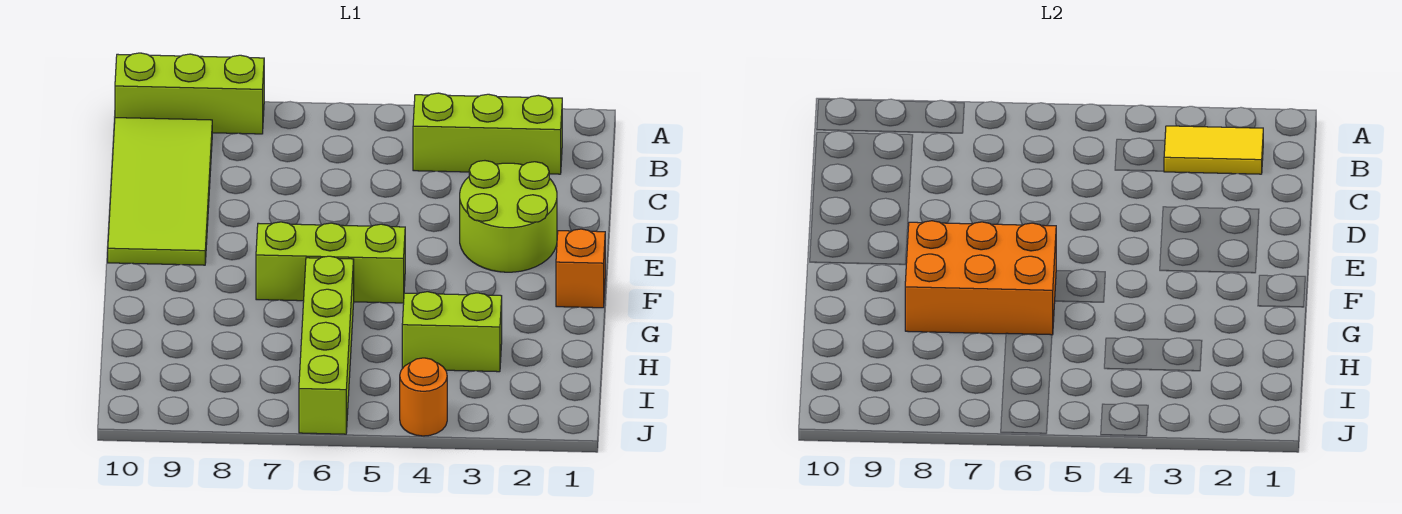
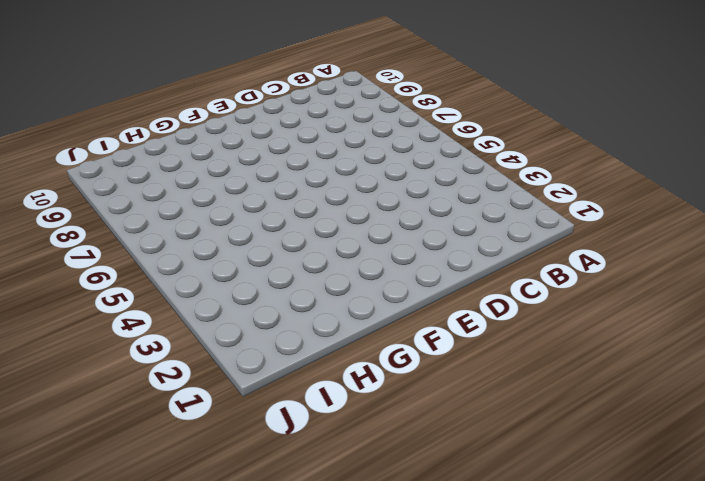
none -> lime brick A8:A10 level 1
none -> lime brick B2:B4 level 1

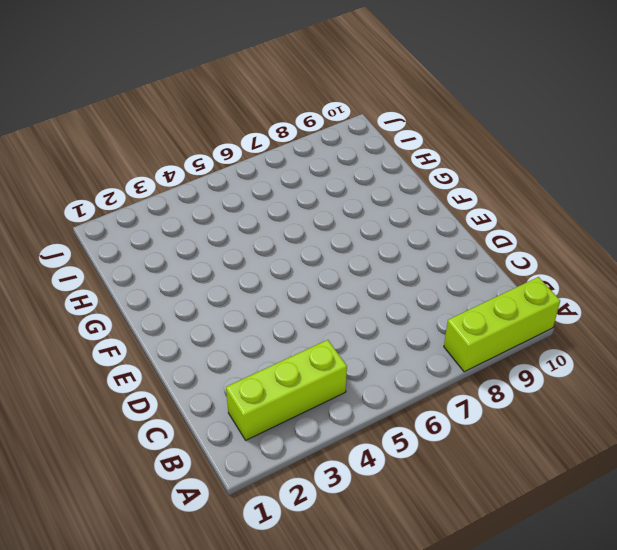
none -> lime tile B9:E10 level 1
none -> lime round brick D2:E3 level 1

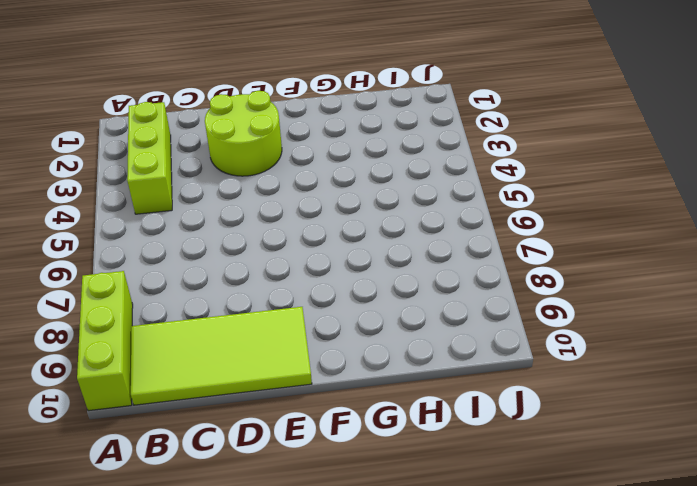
none -> orange brick F1 level 1
none -> lime brick F5:F7 level 1

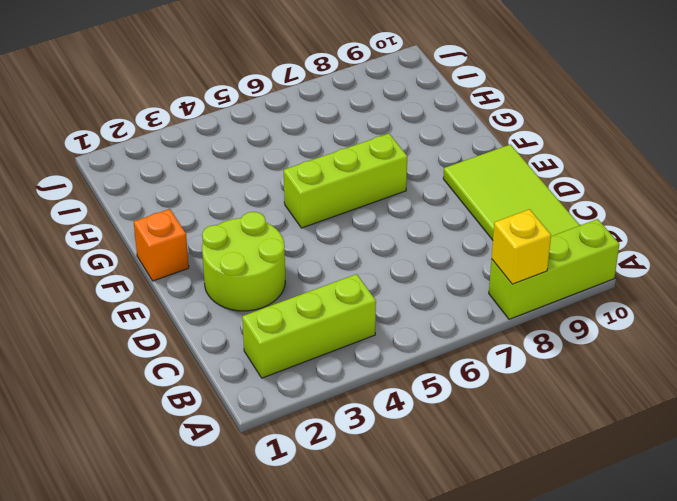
yellow brick A8 level 2 -> none
none -> lime brick G6:J6 level 1
none -> lime brick H3:H4 level 1

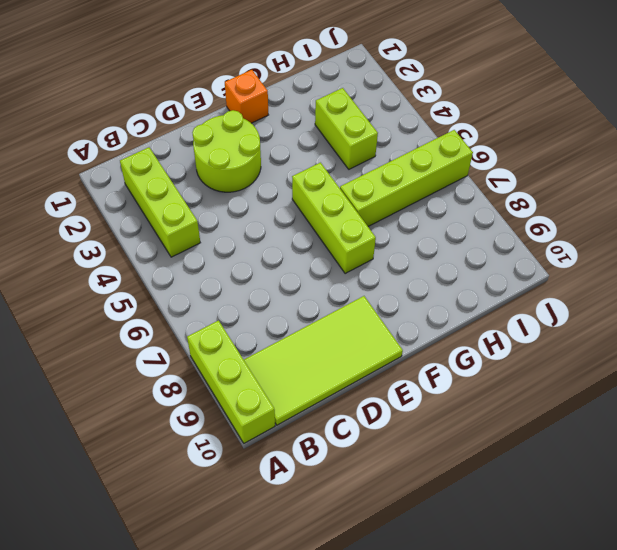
none -> orange round brick J4 level 1
none -> yellow tile B2:B3 level 2

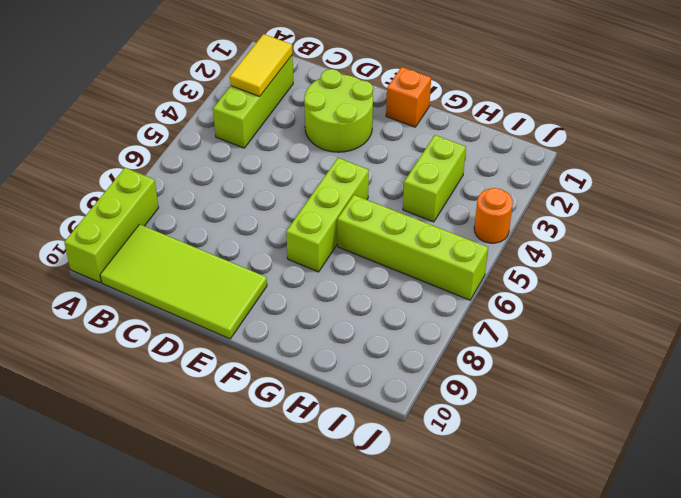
none -> orange brick F6:G8 level 2

